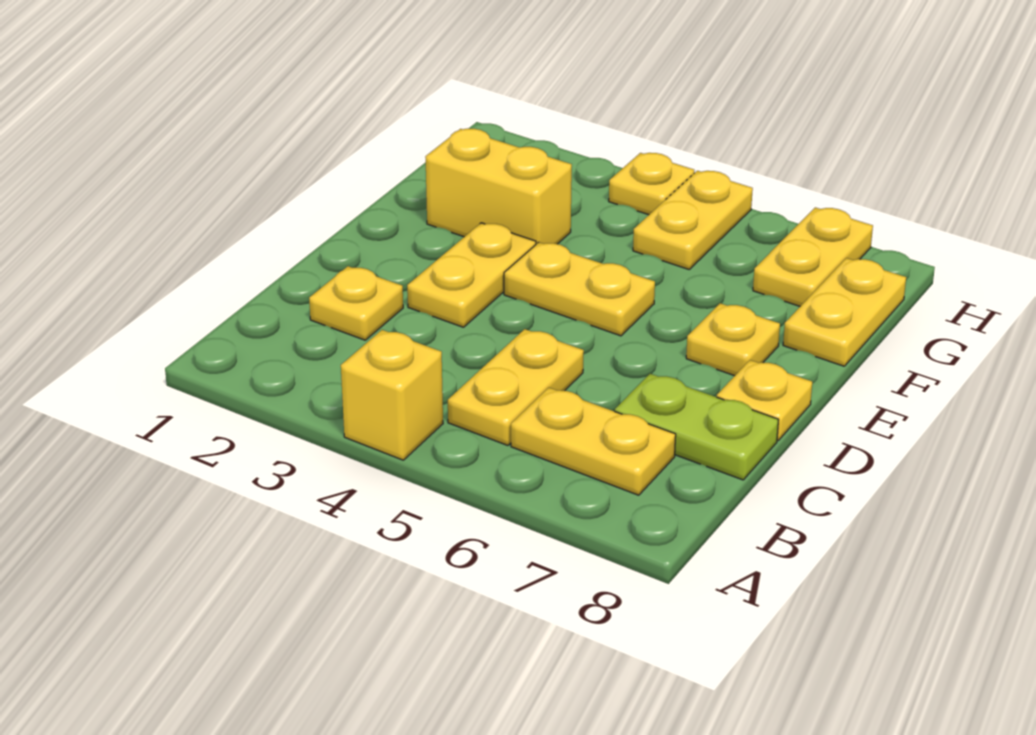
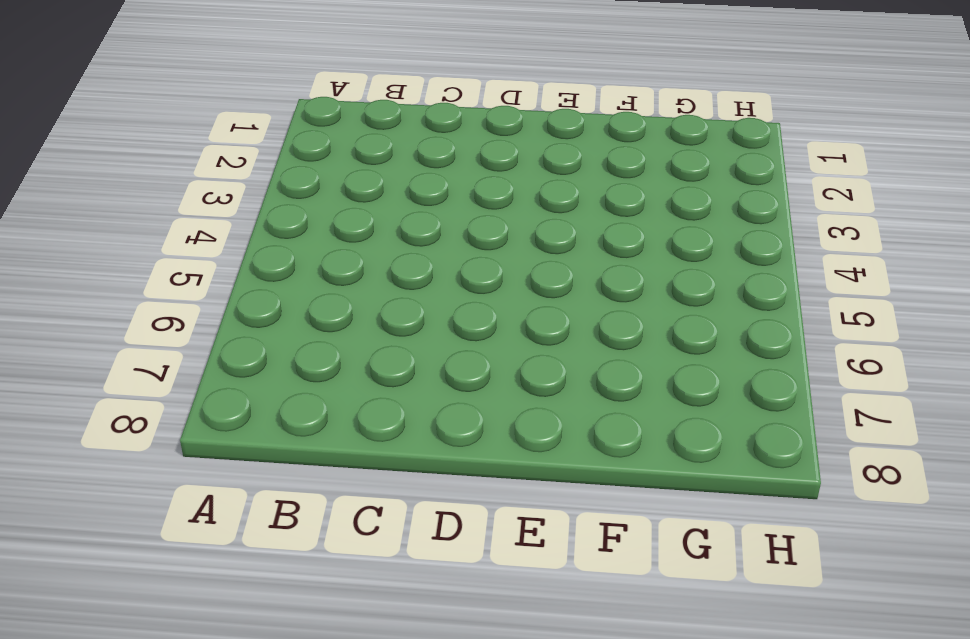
none -> yellow brick A4 level 1
none -> yellow plate B5:C5 level 1
none -> yellow plate B6:B7 level 1

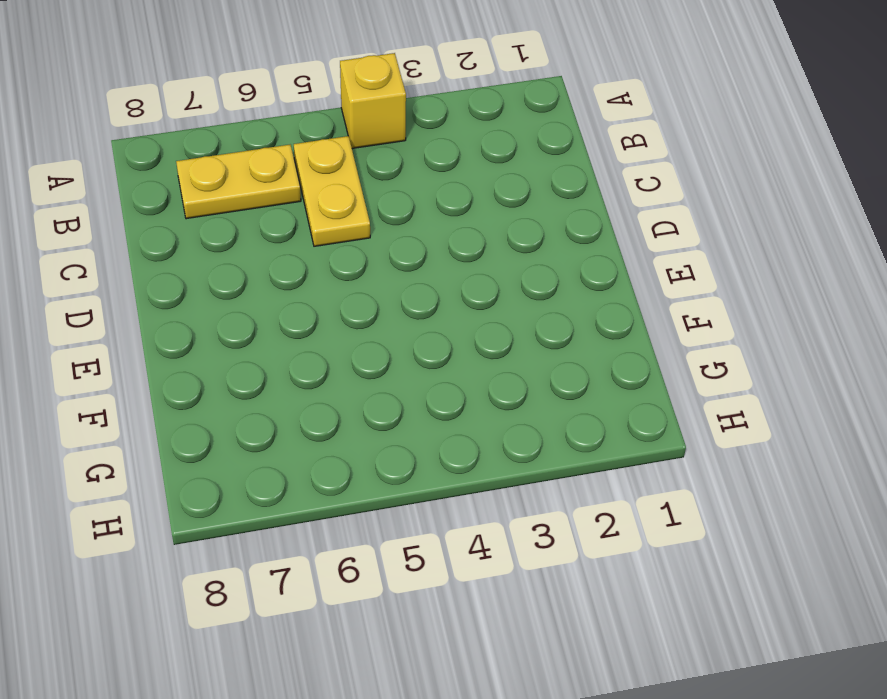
none -> yellow plate C2 level 1
none -> lime plate C7:C8 level 1
none -> yellow plate D3:E3 level 1

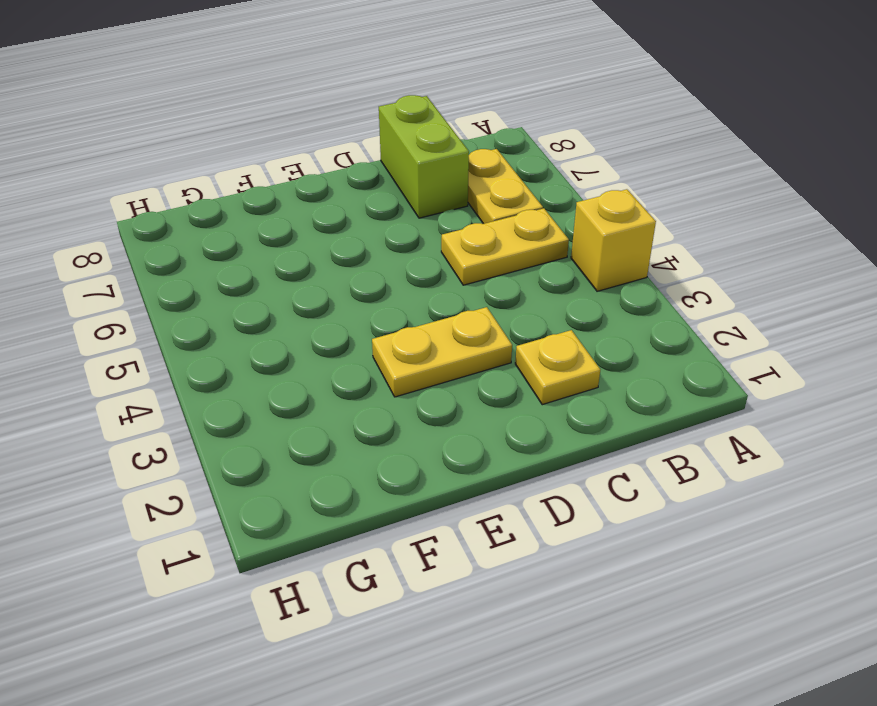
lime brick C7:C8 level 1 -> lime plate C7:C8 level 1
none -> yellow plate D8 level 1
none -> yellow plate E4:E5 level 1
none -> yellow plate E7 level 1

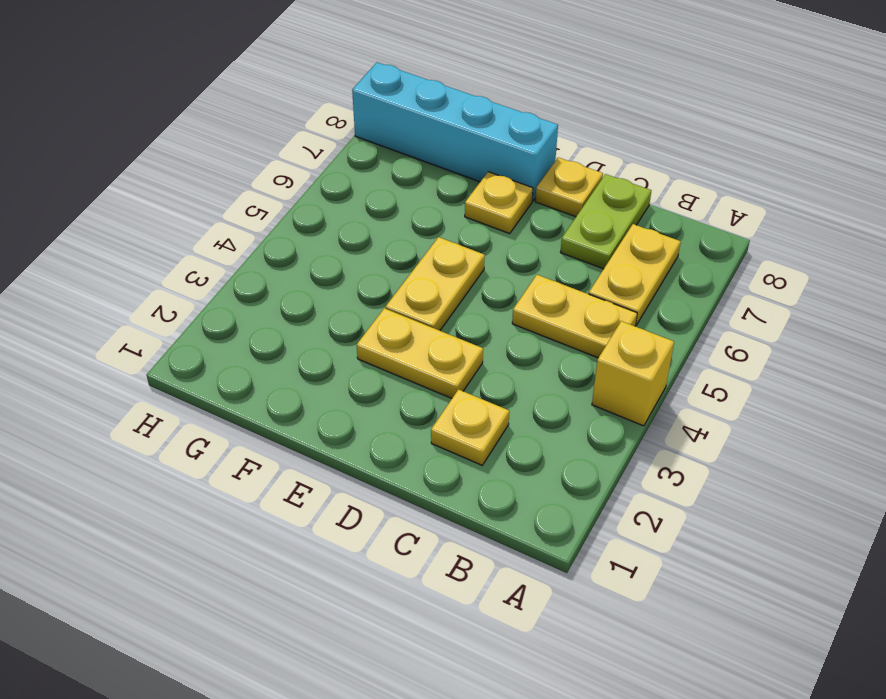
cyan brick E8:H8 level 1 -> yellow plate F8:G8 level 1
none -> yellow brick F2:F3 level 1
none -> yellow plate G5:H5 level 1
none -> yellow plate G7:H7 level 1

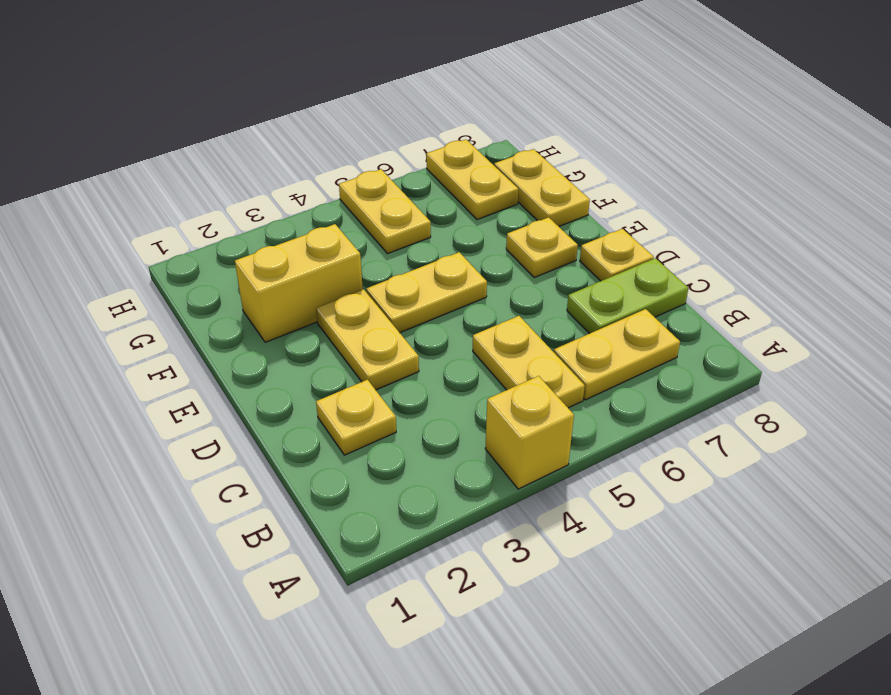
none -> yellow plate H4 level 1

